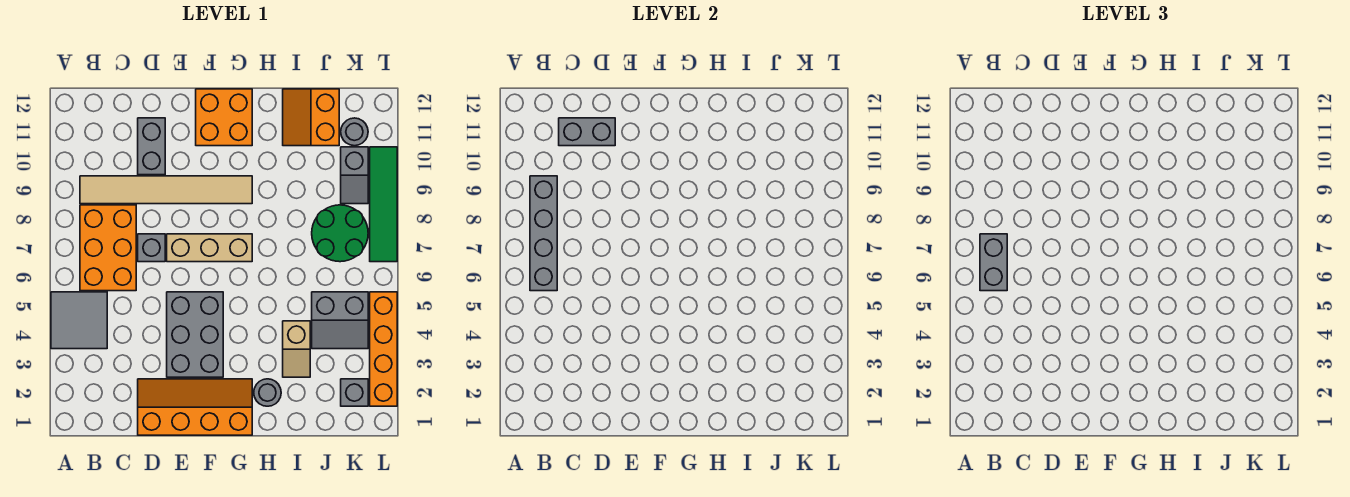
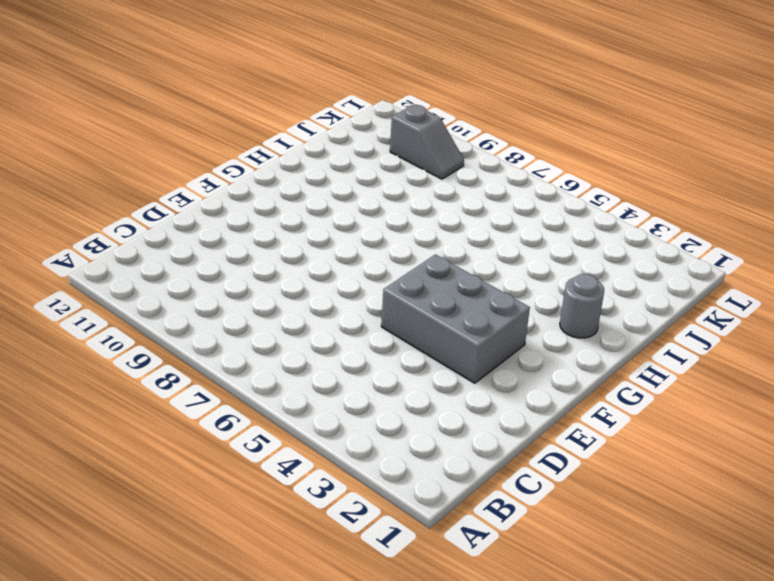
none -> grey tile A4:B5 level 1
none -> orange brick B6:C8 level 1
none -> tan tile B9:G9 level 1

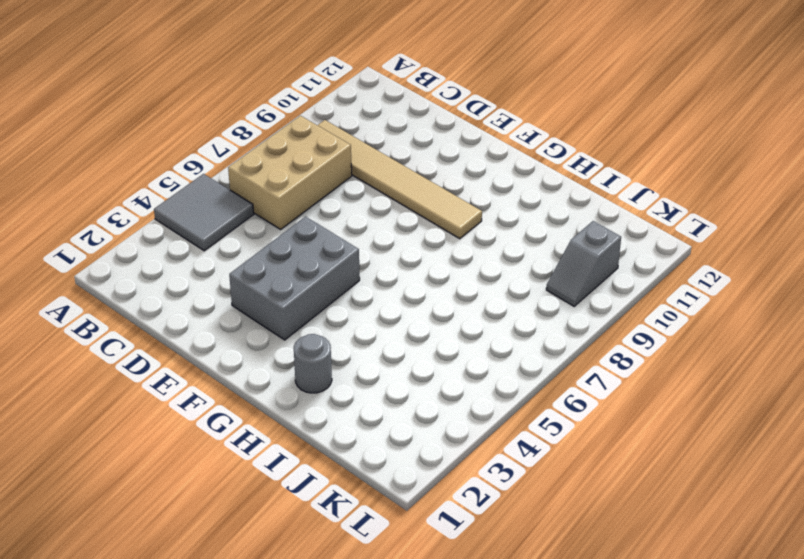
tan brick B6:C8 level 1 -> orange brick B6:C8 level 1
none -> orange slope D1:G2 level 1 top 1
none -> grey brick D7 level 1
none -> grey brick D10:D11 level 1

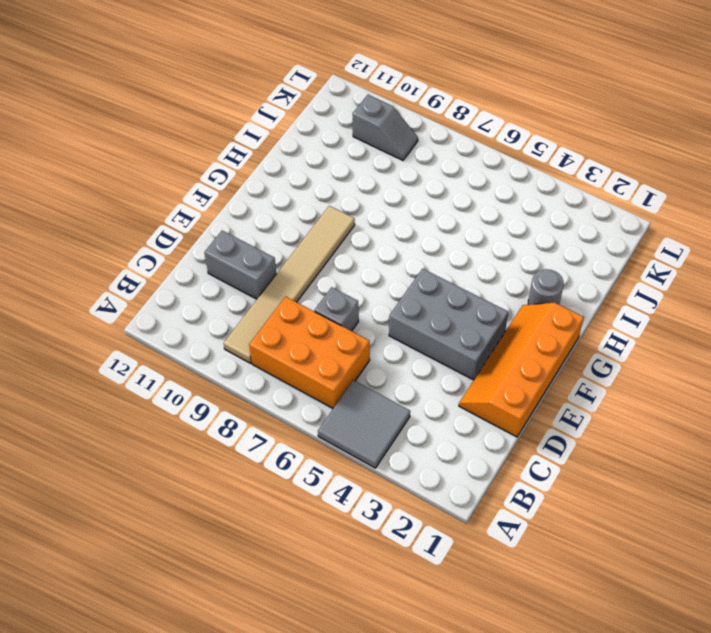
none -> tan brick E7:G7 level 1
none -> orange brick F11:G12 level 1
none -> tan slope I3:I4 level 1 top 4

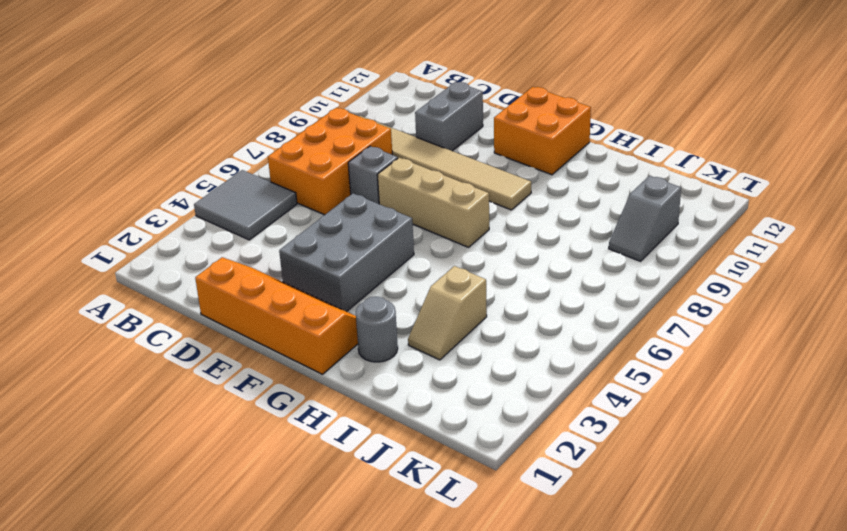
none -> orange slope I11:J12 level 1 top J
none -> grey slope J4:K5 level 1 top 5
none -> green round brick J7:K8 level 1

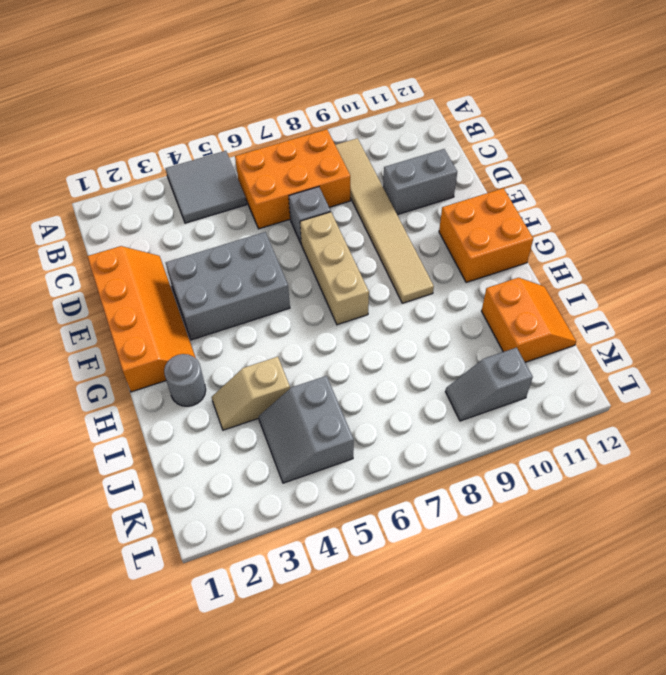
orange slope I11:J12 level 1 top 11 -> orange slope I11:J12 level 1 top J
none -> green round brick J7:K8 level 1
none -> grey brick K2 level 1
none -> grey round brick K11 level 1

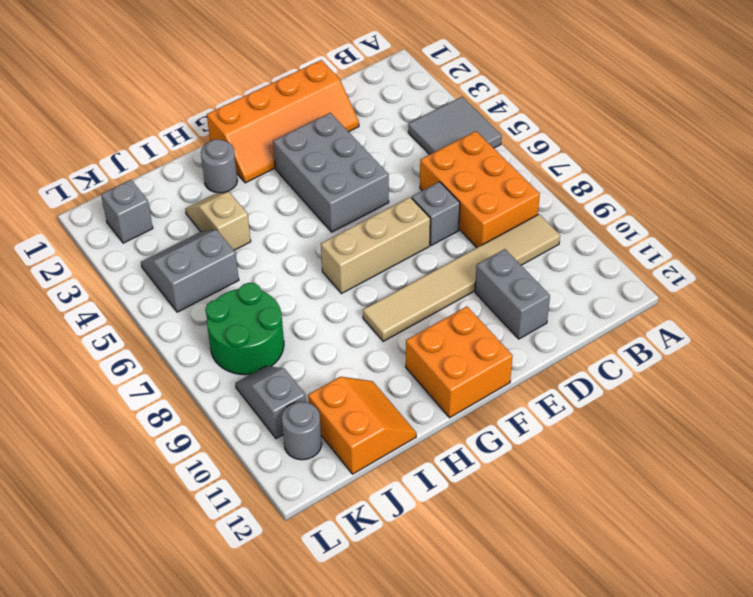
none -> orange brick L2:L5 level 1
none -> green tile L7:L10 level 1
none -> grey brick B6:B9 level 2

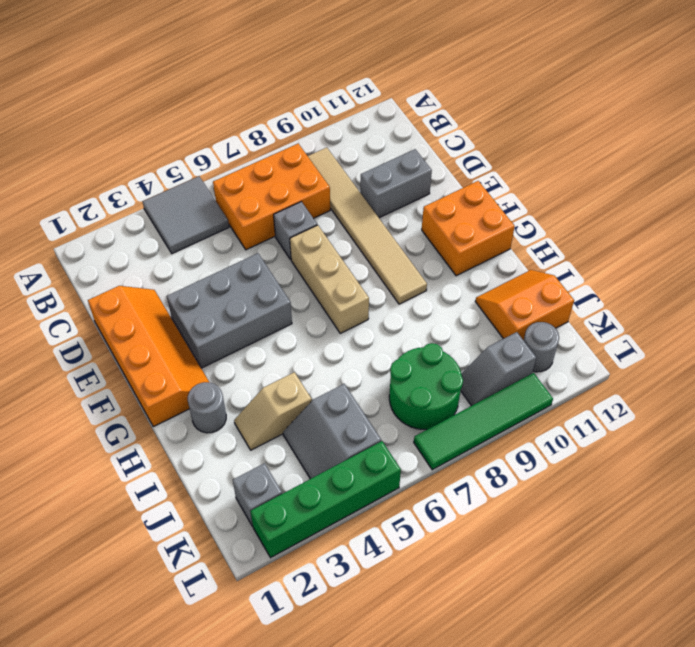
green brick L2:L5 level 1 -> orange brick L2:L5 level 1
none -> grey brick B6:B9 level 2
none -> grey brick C11:D11 level 2
none -> grey brick B6:B7 level 3

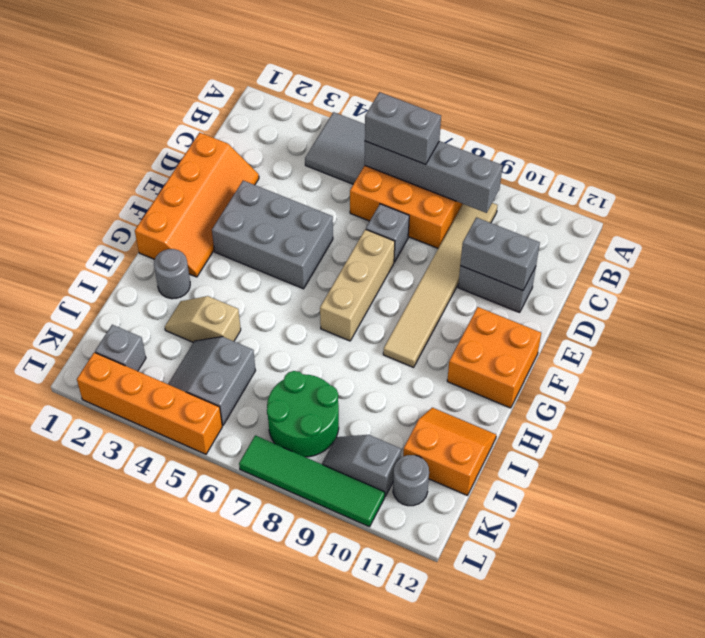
grey brick D10:D11 level 2 -> grey brick C11:D11 level 2

